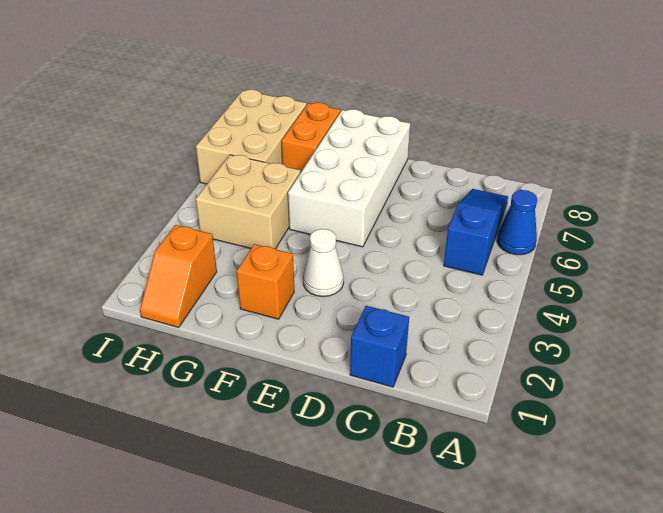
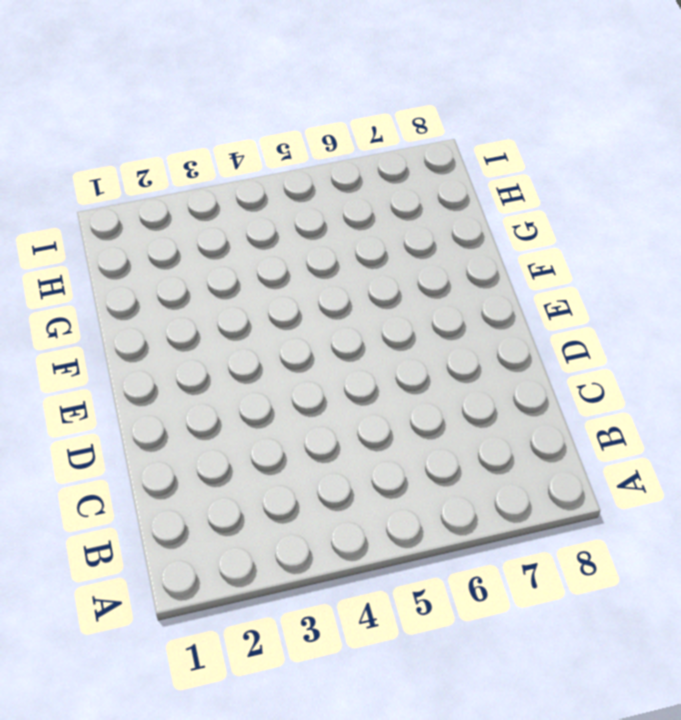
none -> blue cone A6 level 1
none -> blue slope B5:B7 level 1 top 5

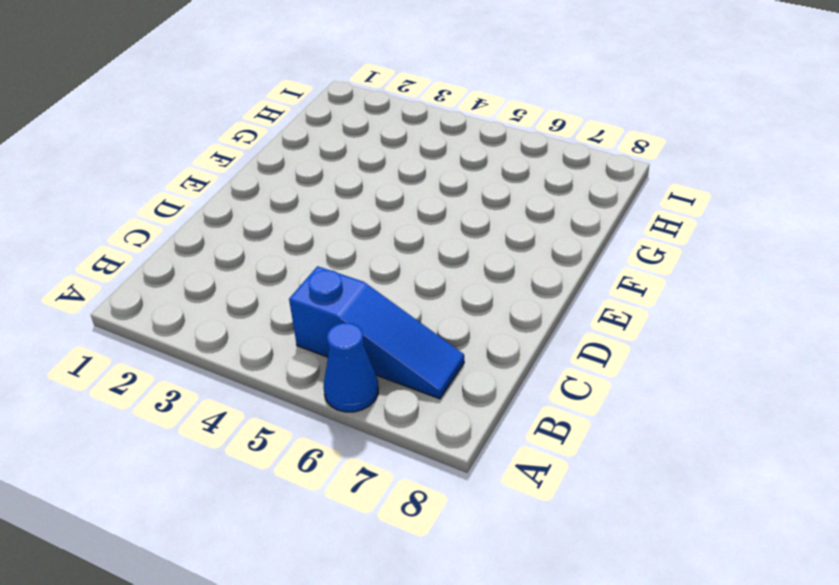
none -> blue brick C1 level 1
none -> white cone E3 level 1

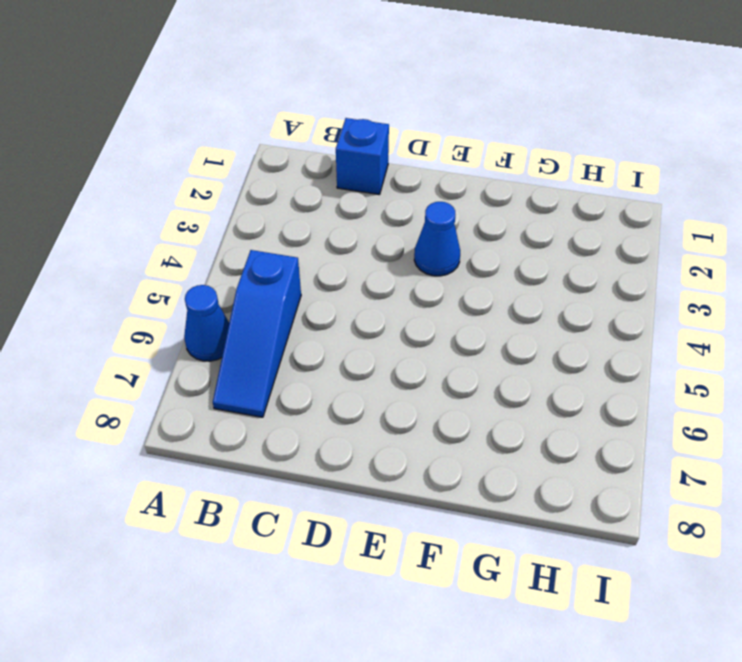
blue cone E3 level 1 -> white cone E3 level 1
none -> white brick E5:F8 level 1
none -> orange brick F2 level 1

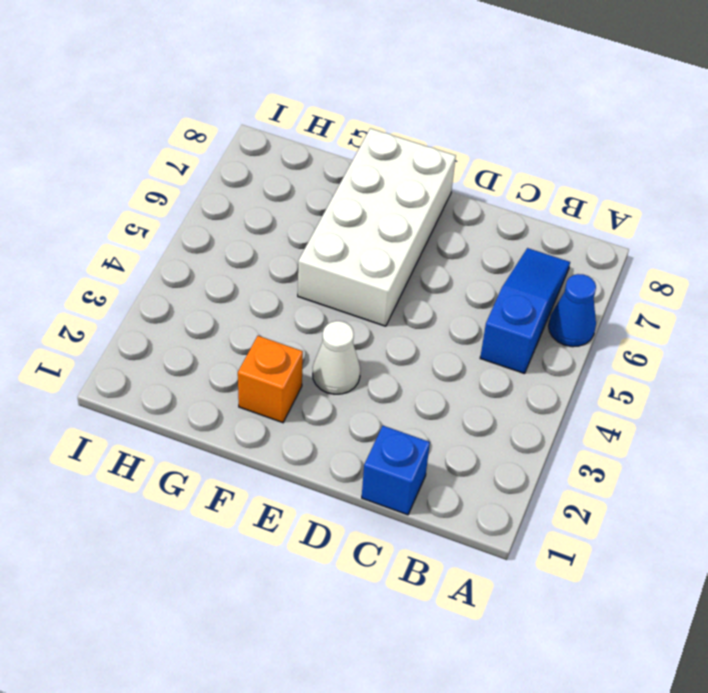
none -> tan brick G4:H5 level 1
none -> orange brick G7:G8 level 1

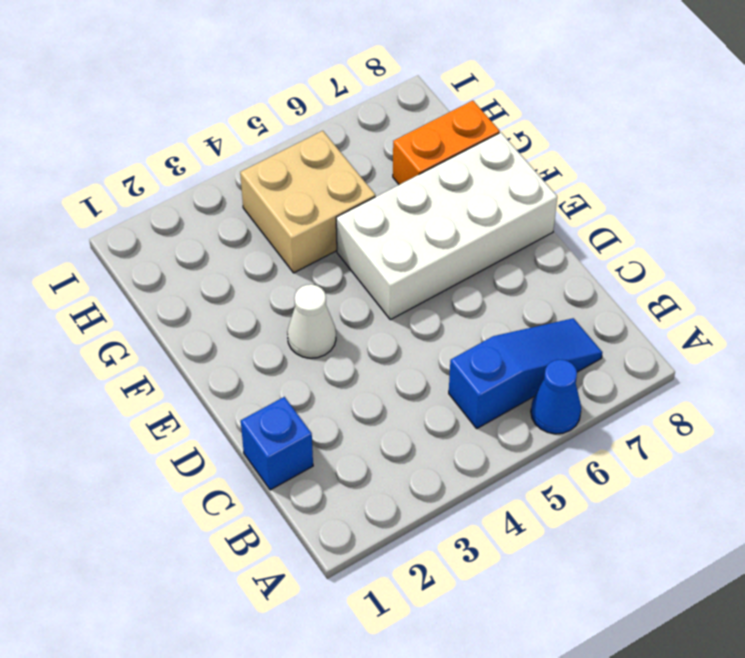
none -> orange brick F2 level 1
none -> orange slope H1:H2 level 1 top 2

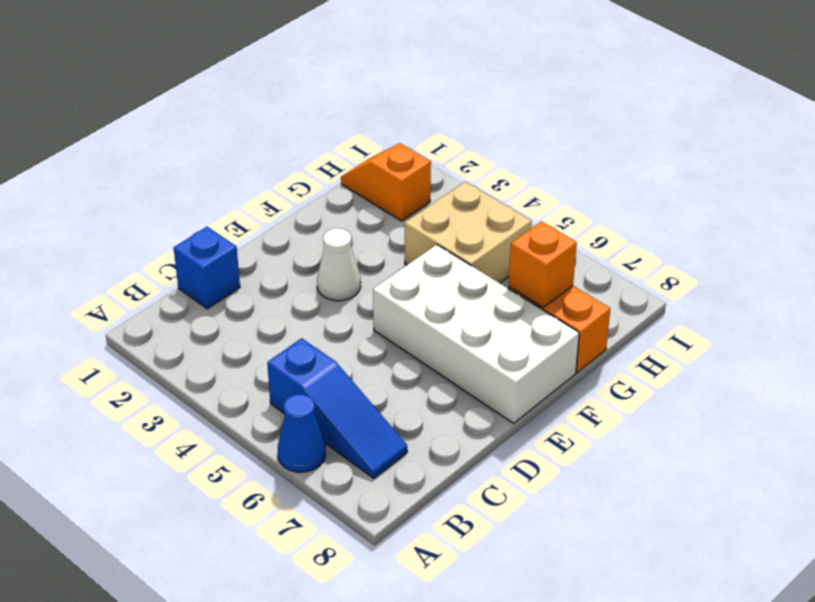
orange brick G7 level 2 -> orange brick F2 level 1
none -> tan brick H6:I8 level 1

